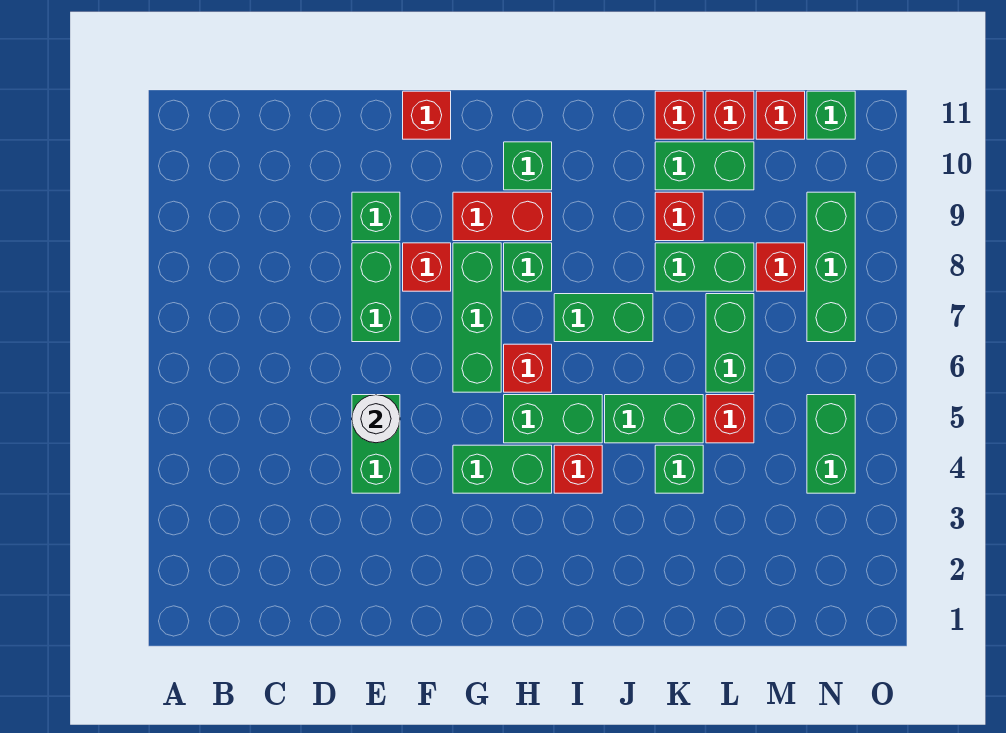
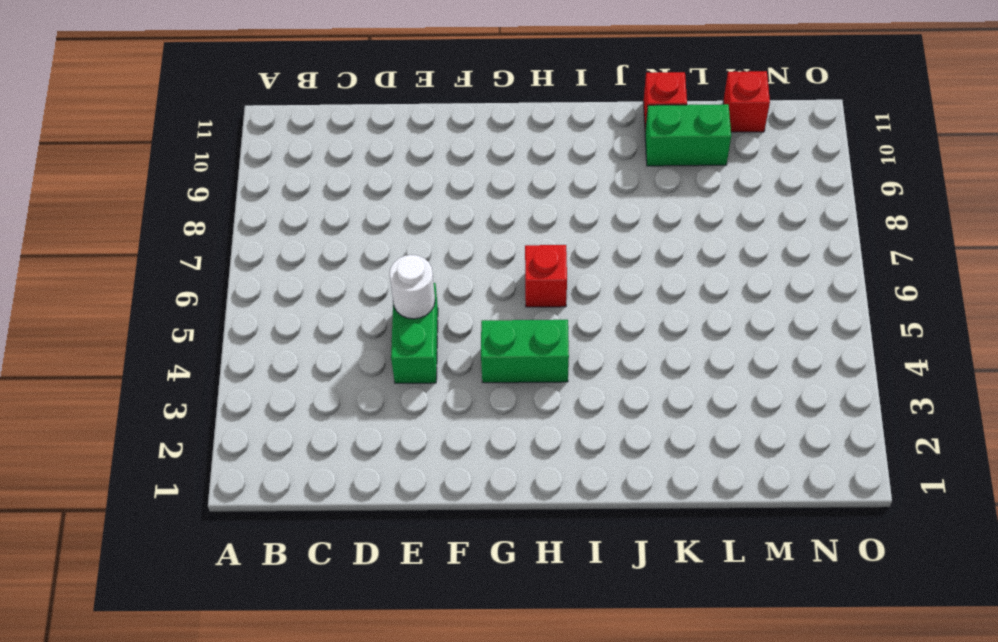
none -> green brick E7:E8 level 1
none -> green brick E9 level 1
none -> red brick F8 level 1

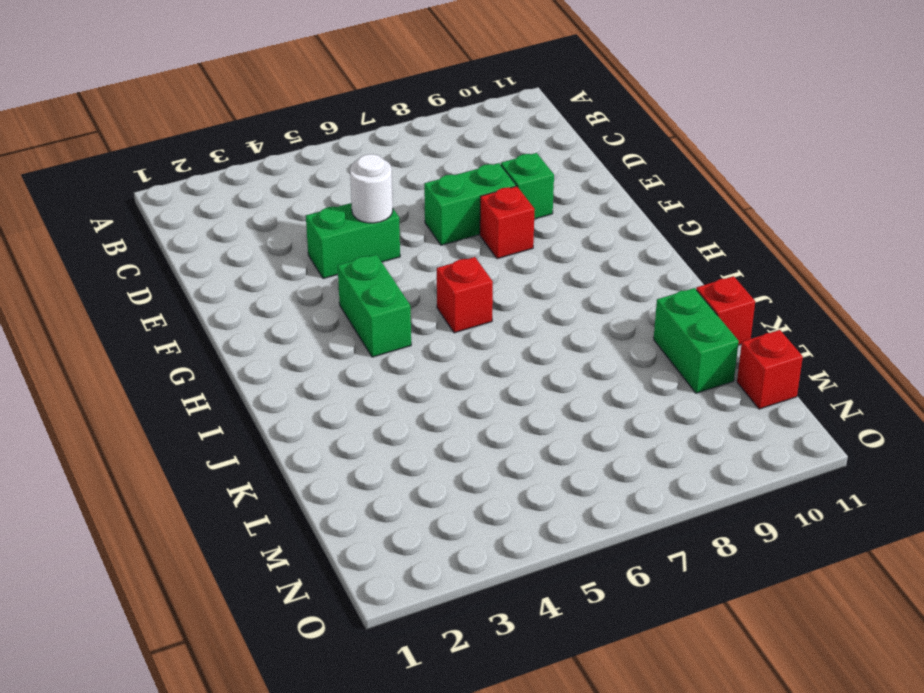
none -> red brick F11 level 1
none -> green brick G6:G8 level 1
none -> red brick G9:H9 level 1

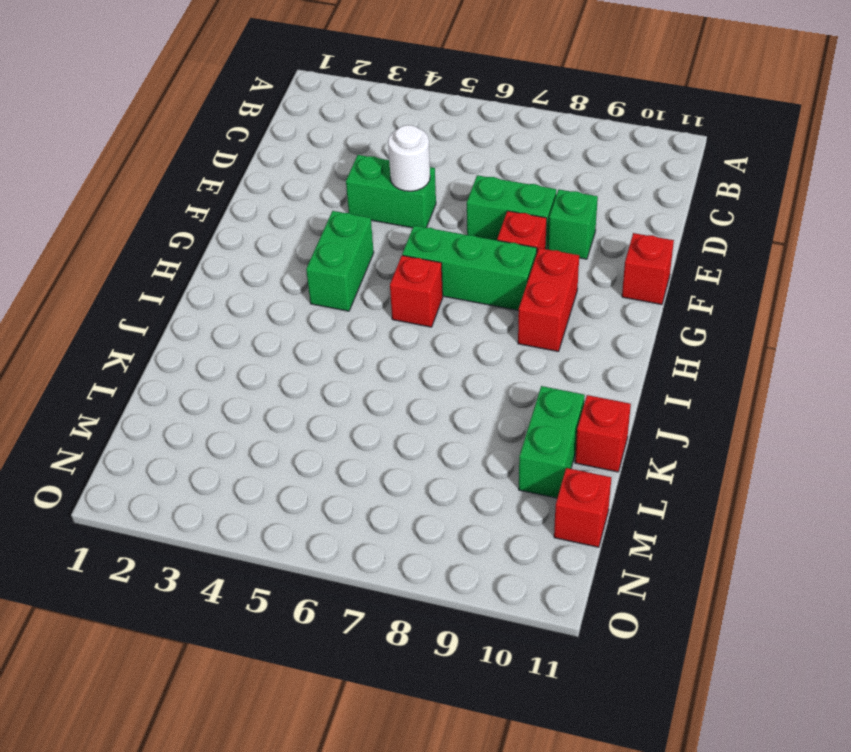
none -> green brick H5:I5 level 1
none -> green brick H8 level 1
none -> green brick H10 level 1

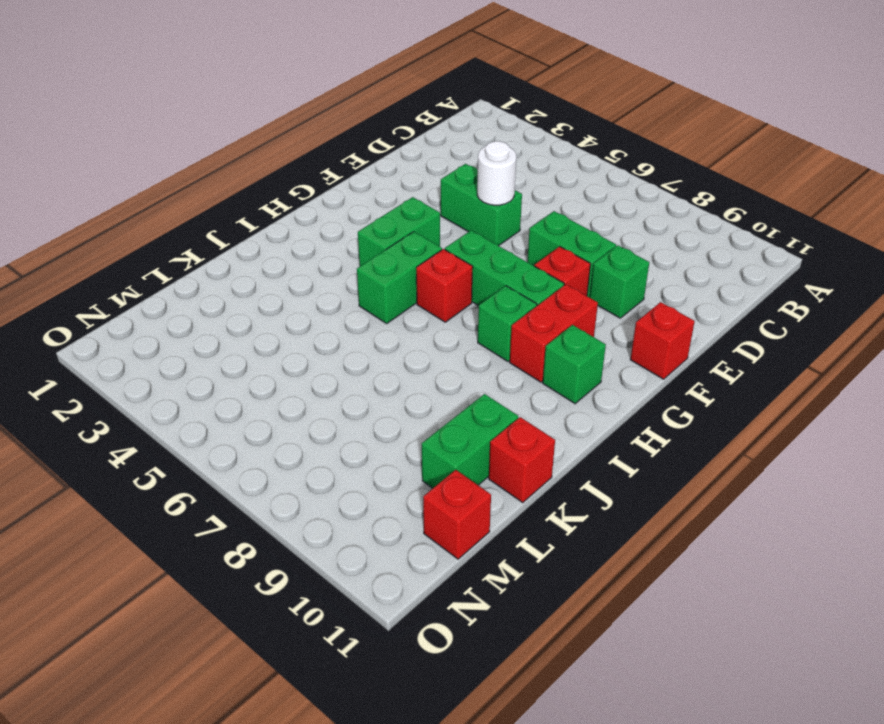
none -> red brick I4 level 1
none -> green brick I7:J7 level 1
none -> green brick J5:K5 level 1

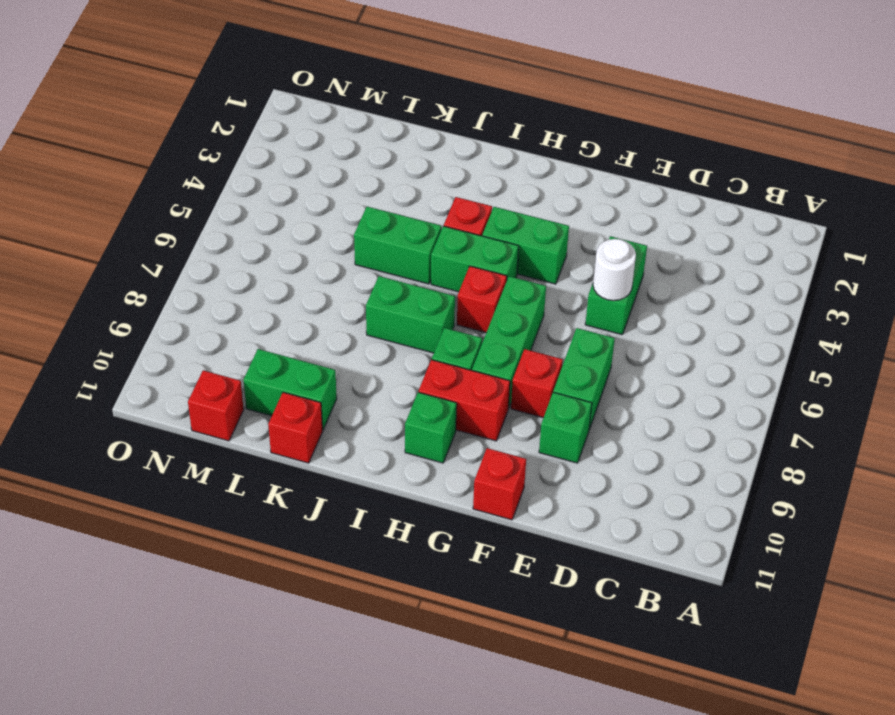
none -> green brick K4 level 1
none -> green brick K8:L8 level 1
none -> red brick K9 level 1

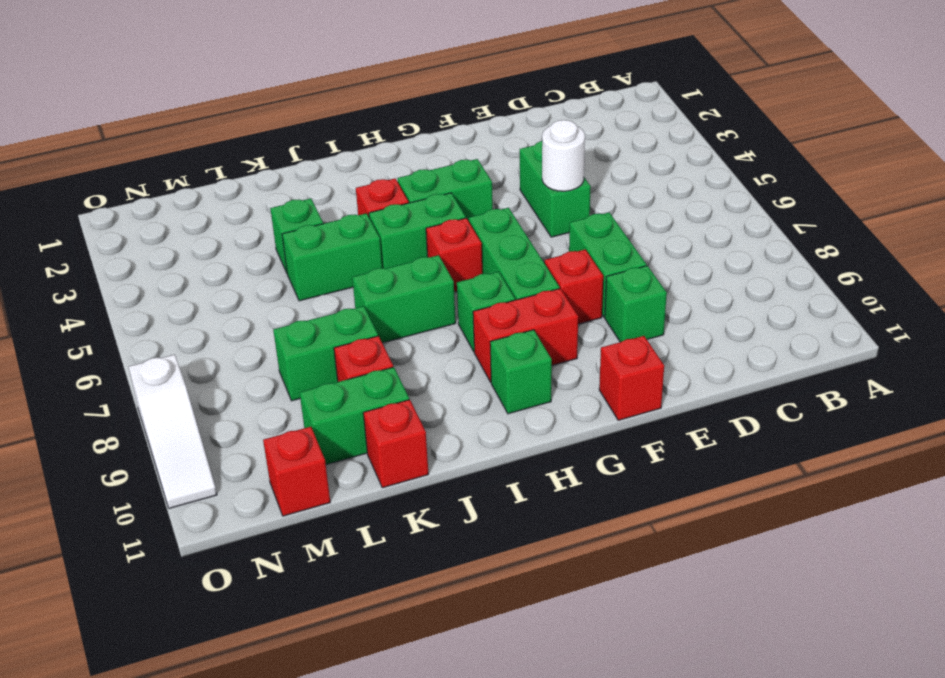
white slope O8:O10 level 1 top 8 -> none
none -> red brick L5 level 1
none -> green brick L6:L7 level 1
none -> red brick L11 level 1

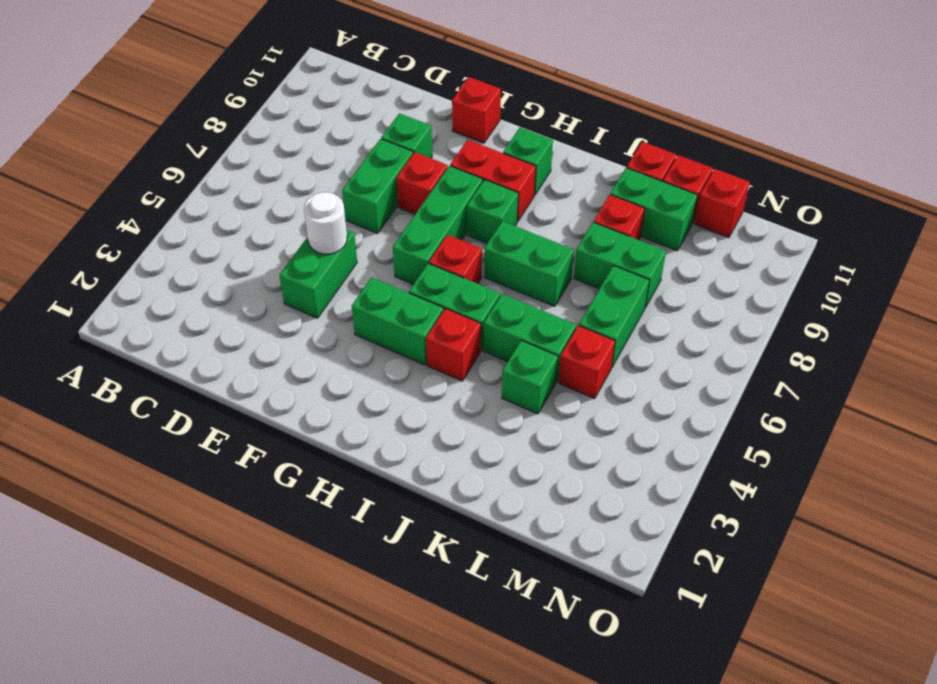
none -> red brick M8 level 1
none -> green brick N4:N5 level 1
none -> green brick N7:N9 level 1

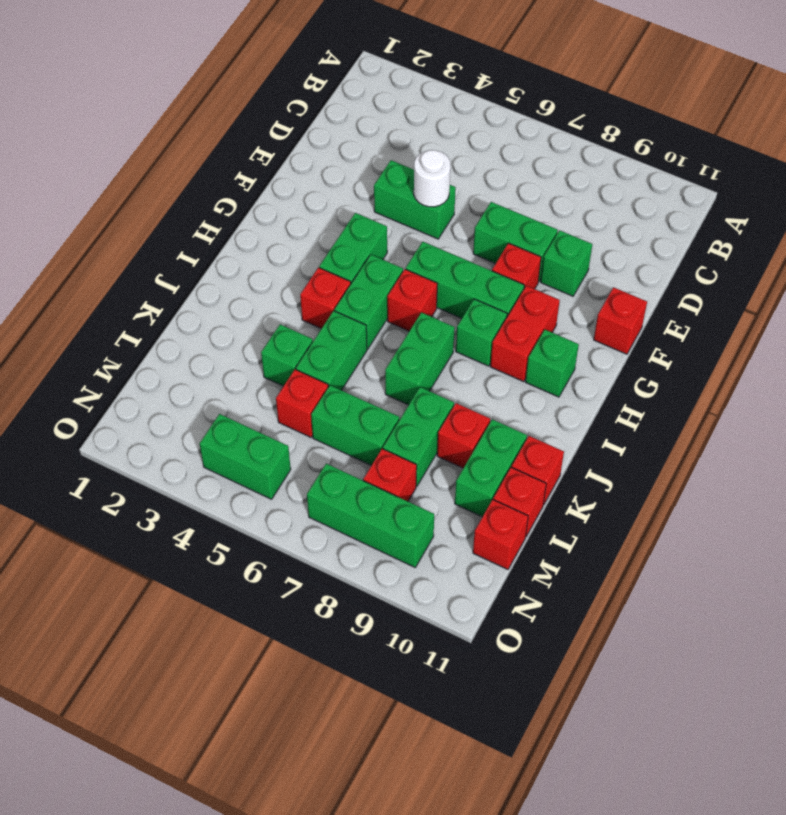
none -> green brick N11 level 1

